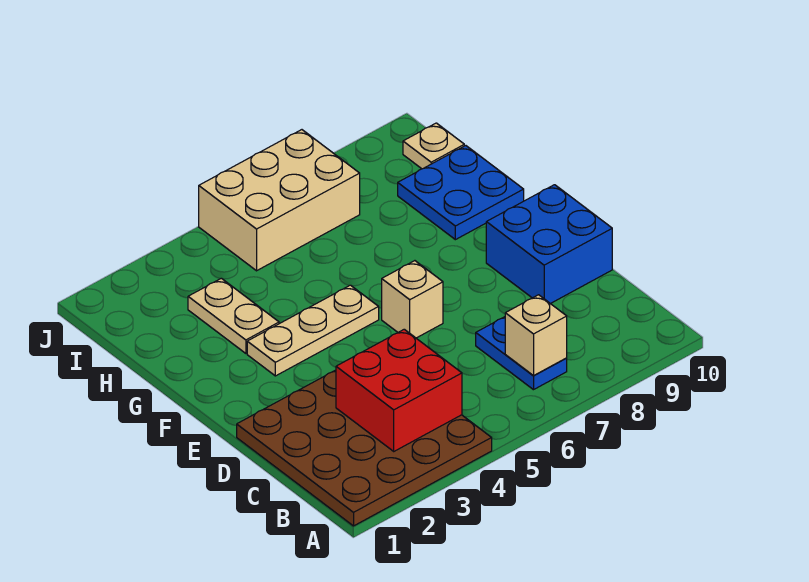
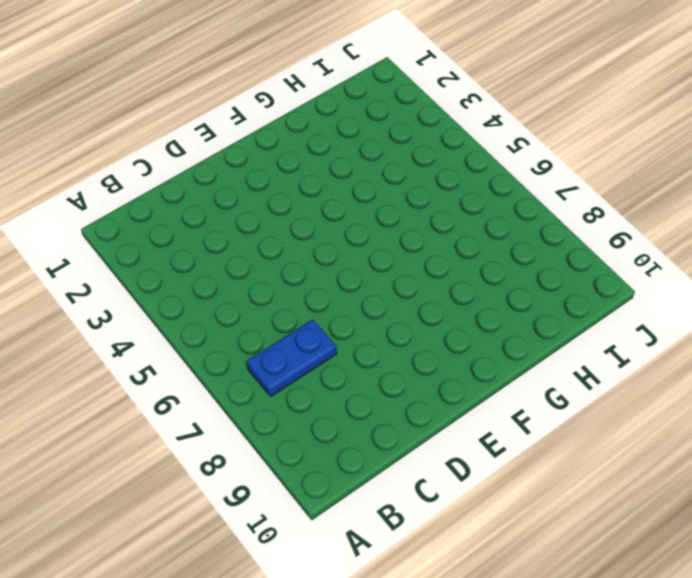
none -> brown plate A1:D4 level 1
none -> blue brick D9:E10 level 1

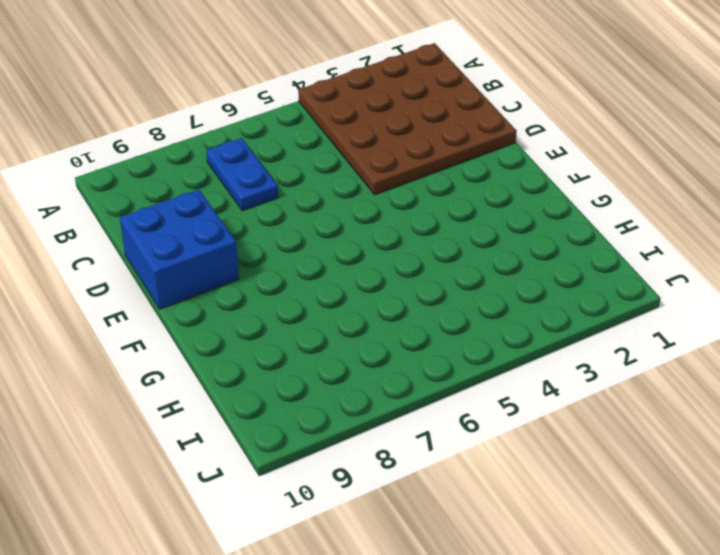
none -> tan brick E6 level 1
none -> tan plate F3:F5 level 1

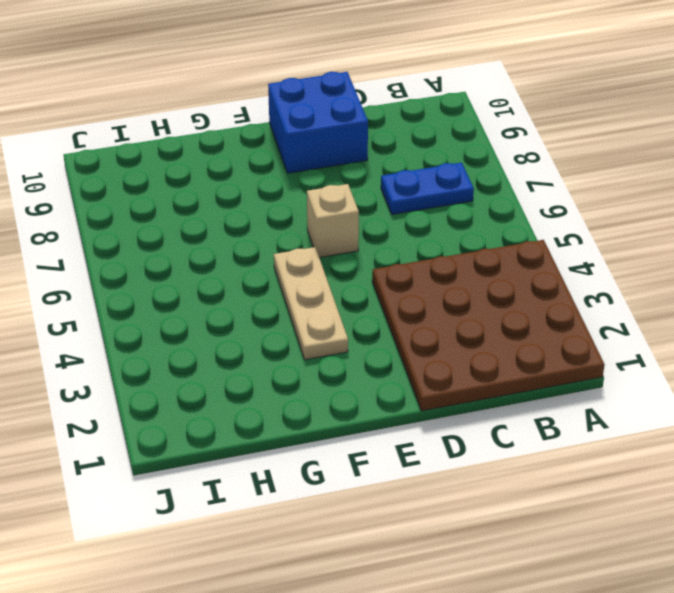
none -> tan plate G3:H3 level 1
none -> blue plate G9:H10 level 1

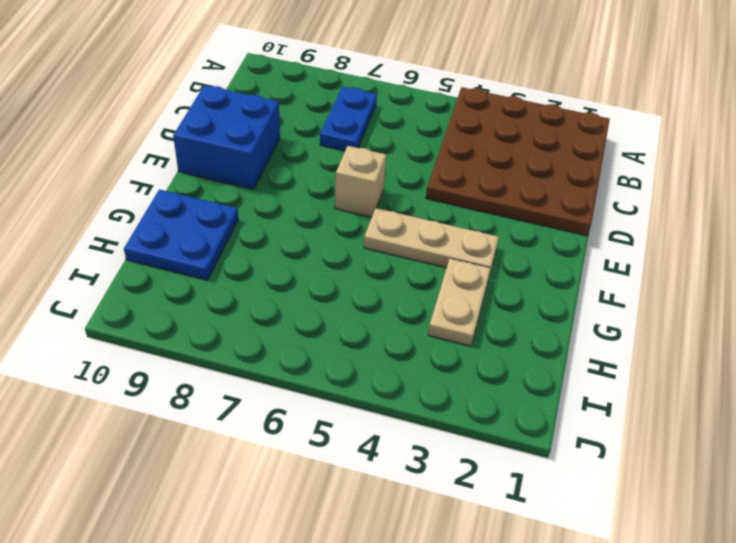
none -> tan brick I5:J7 level 1
none -> tan plate I10 level 1

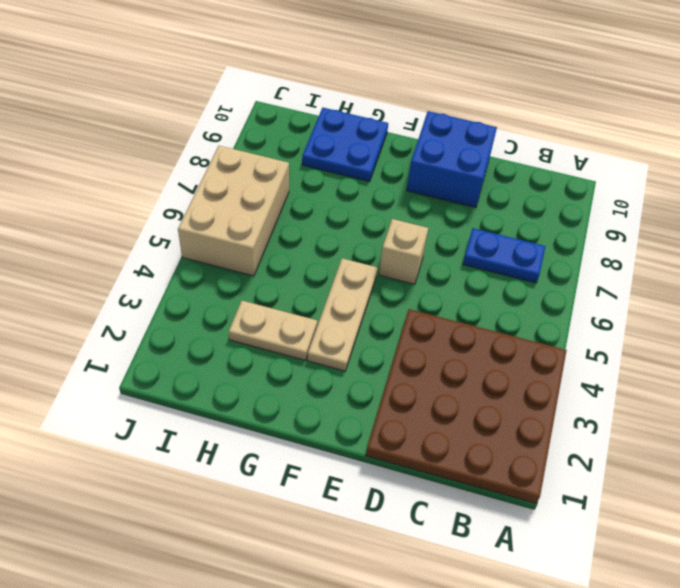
none -> tan plate I10 level 1
none -> red brick B3:C4 level 2

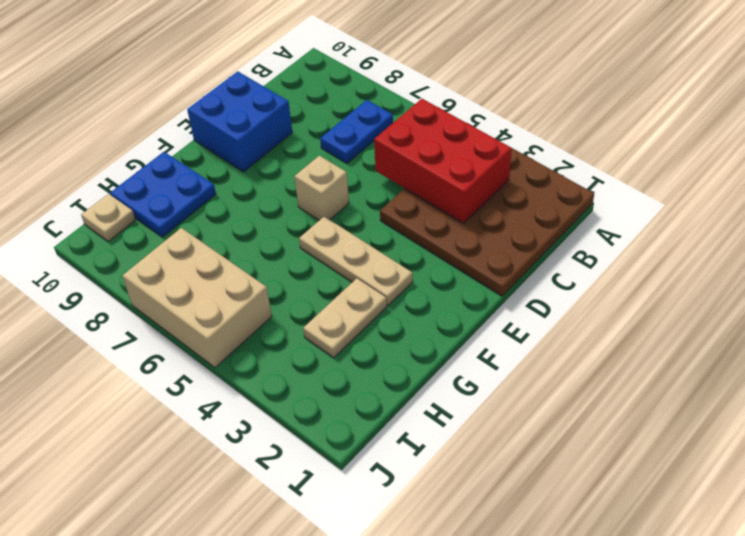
red brick B3:C5 level 2 -> red brick B3:C4 level 2
none -> tan brick B7 level 2

